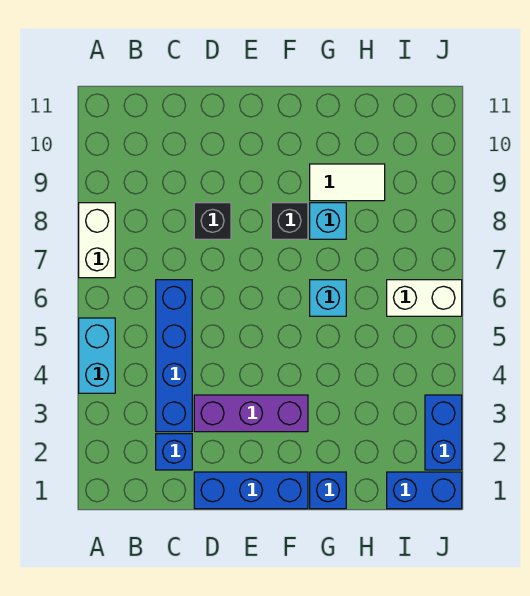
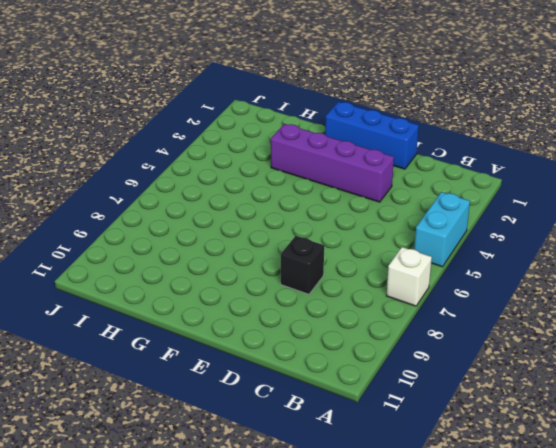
white brick A7 level 1 -> white brick A7:A8 level 1
purple brick D3:G3 level 1 -> purple brick D3:F3 level 1
none -> blue brick C2 level 1
none -> blue brick C3:C6 level 1
none -> black brick F8 level 1

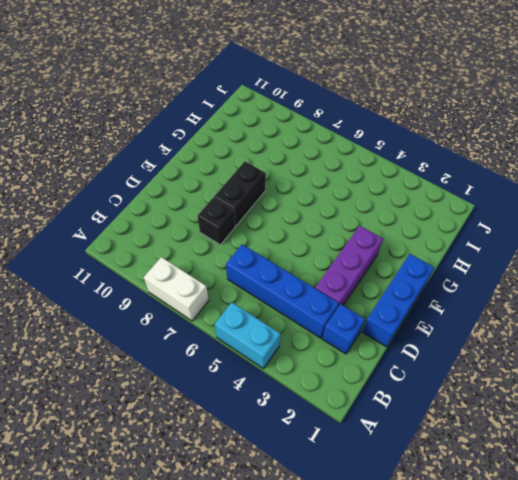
black brick E8:F8 level 1 -> black brick F8 level 1
none -> blue brick G1 level 1
none -> cyan brick G6 level 1
none -> cyan brick G8 level 1

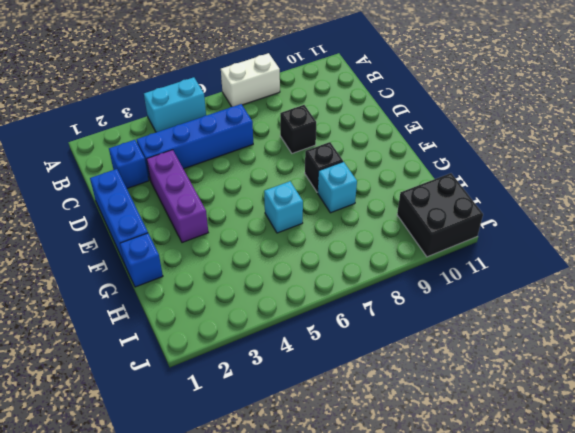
black brick I10:J11 level 1 -> none
none -> white tile G9:H9 level 1
none -> blue brick I1:J1 level 1
none -> white brick I6:J6 level 1

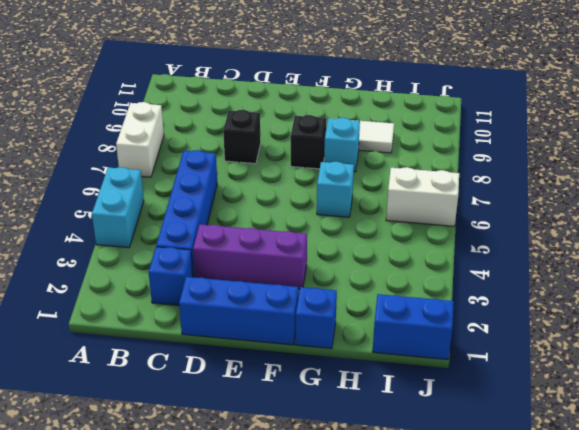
none -> blue brick J2:J3 level 1

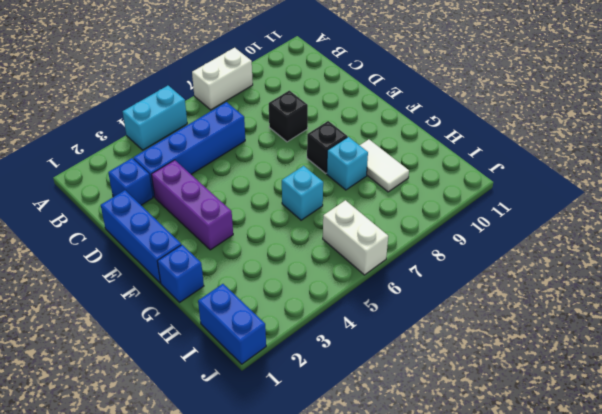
none -> blue brick J2:J3 level 1

